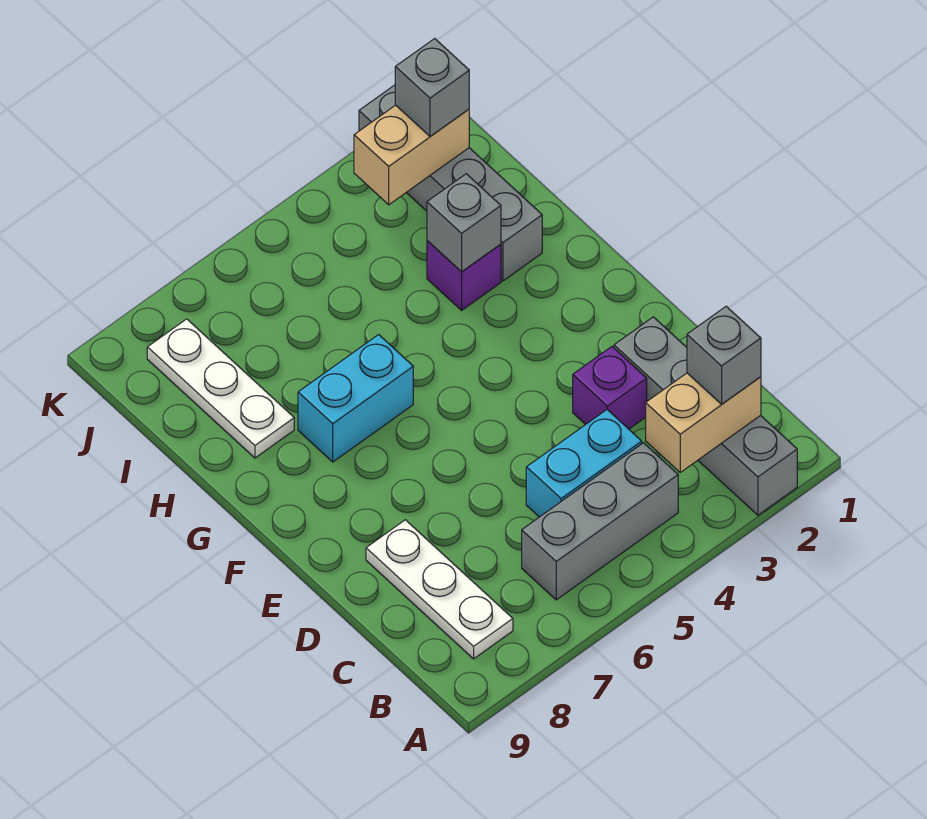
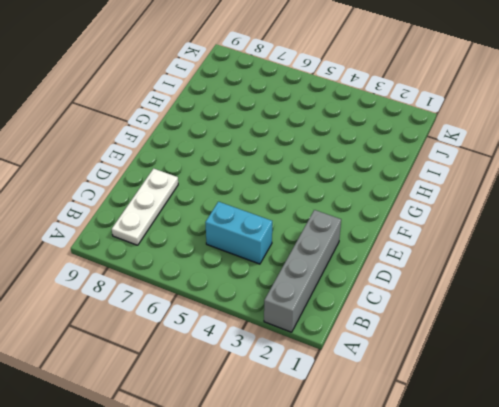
none -> grey brick B4:B6 level 1
none -> purple brick D3 level 1
none -> cyan brick G6:G7 level 1

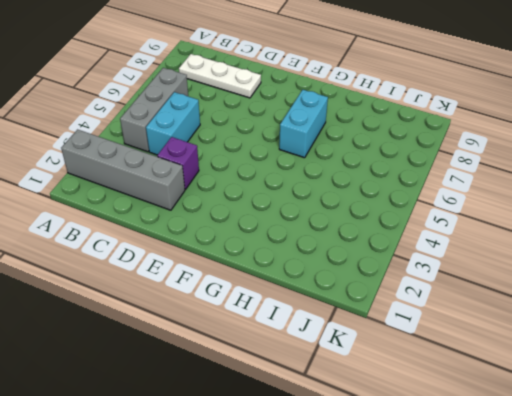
none -> grey brick H2:K2 level 1
none -> purple brick H3 level 1
none -> white plate H8:J8 level 1

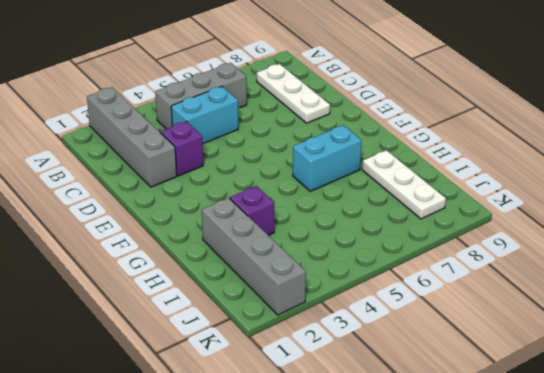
none -> tan brick B2:B3 level 2
none -> grey brick H3 level 2
none -> tan brick J2:J3 level 2

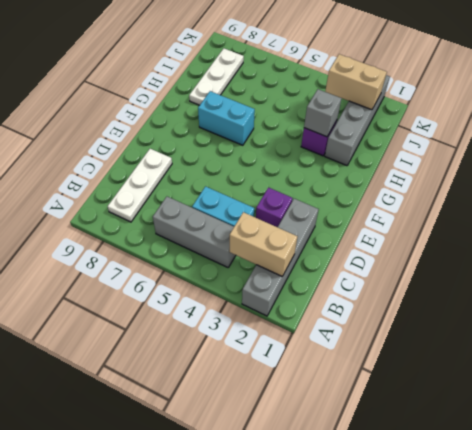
none -> grey brick B2 level 3
none -> grey brick J2 level 3

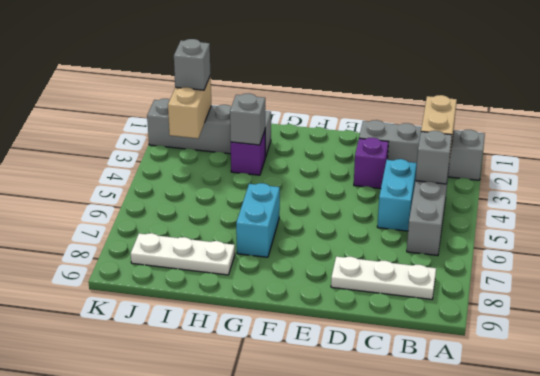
grey brick B4 level 2 -> grey brick B2 level 3

